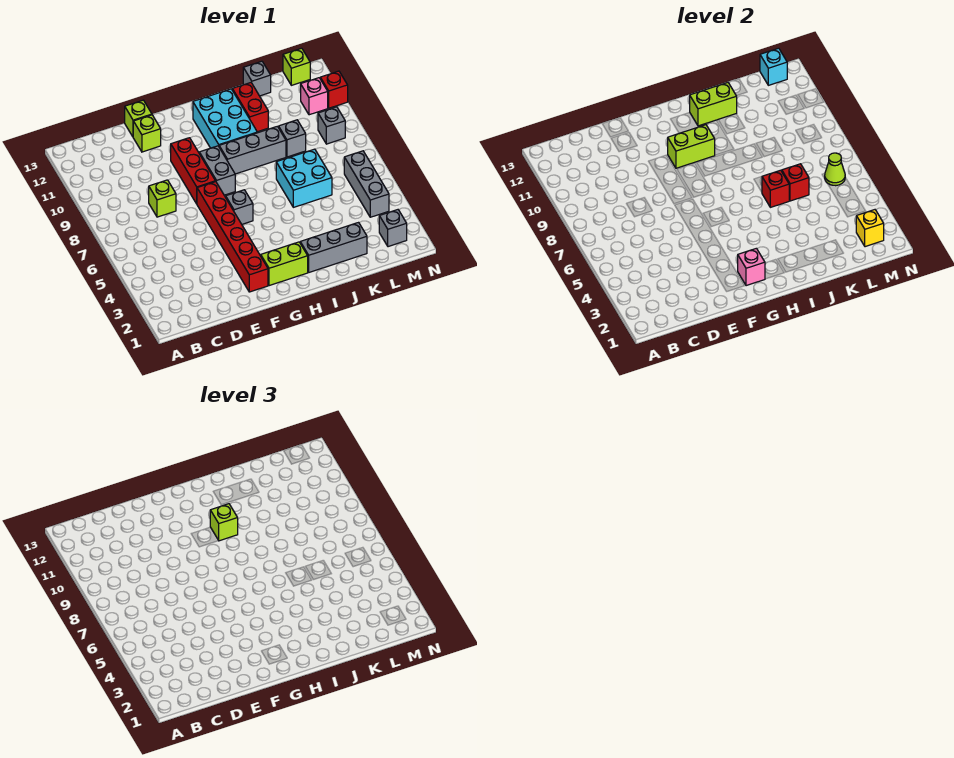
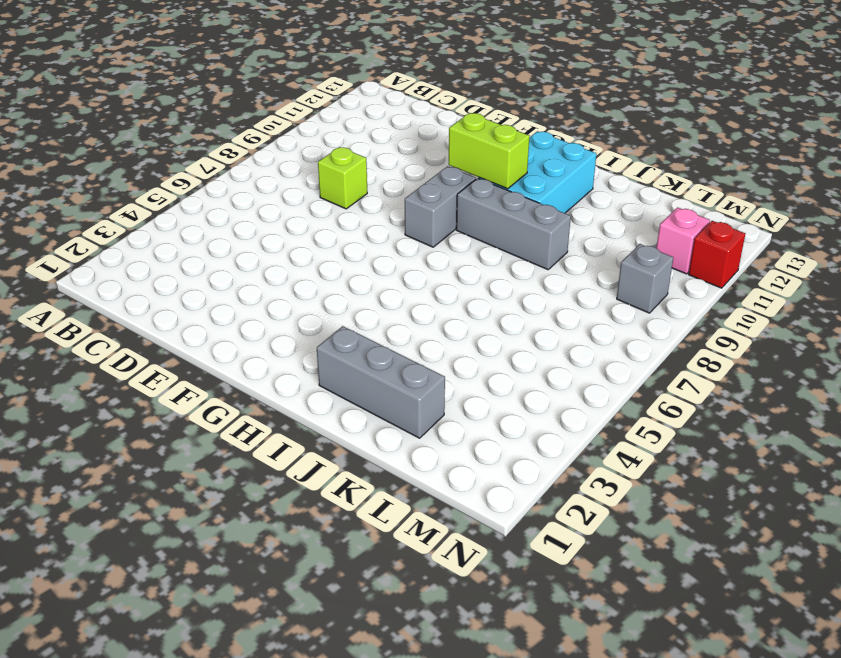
none -> lime brick E12 level 1
none -> lime brick E13 level 1
none -> red brick F2:F7 level 1
none -> red brick F8:F10 level 1

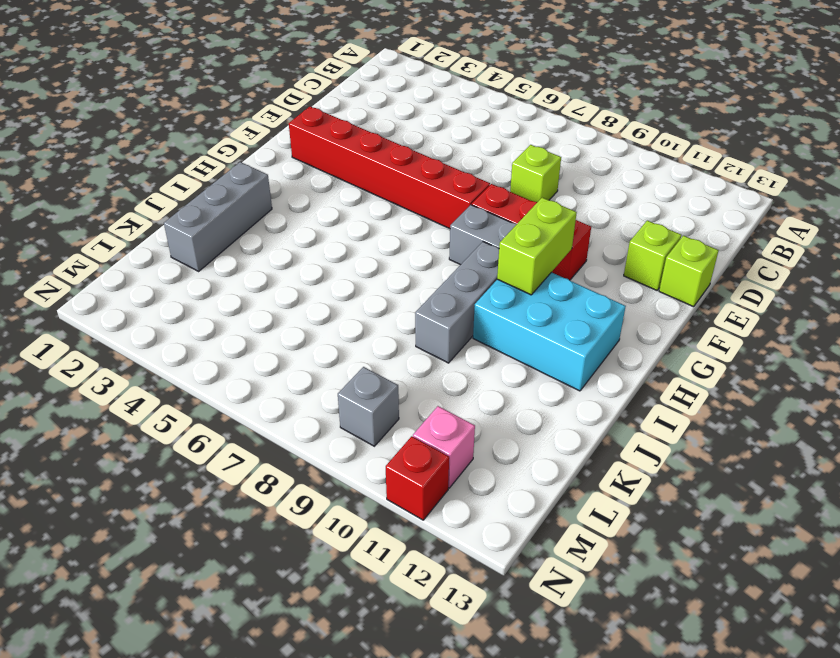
none -> lime brick G2:H2 level 1
none -> grey brick G6 level 1
none -> cyan brick J6:K7 level 1
none -> red brick J11:J12 level 1

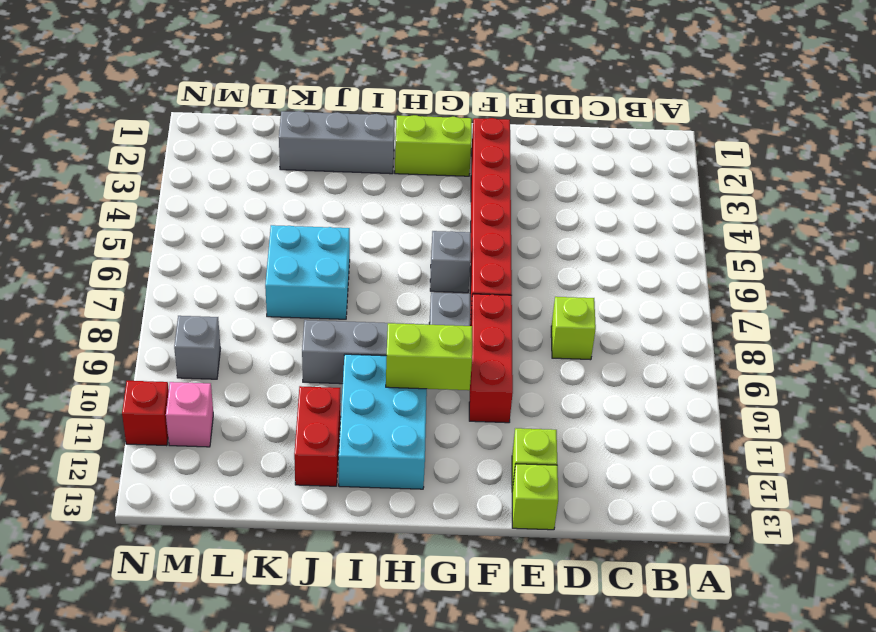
none -> grey brick K9 level 1
none -> grey brick K13 level 1
none -> grey brick M2 level 1
none -> grey brick M4:M6 level 1

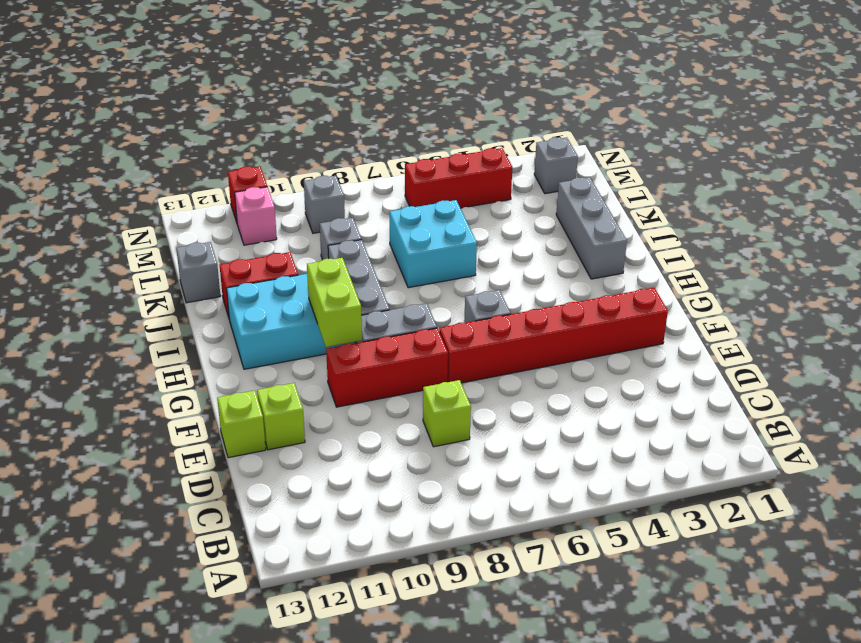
red brick M4:M6 level 1 -> grey brick M4:M6 level 1
none -> lime brick G2:H2 level 1
none -> lime brick M13 level 1
none -> pink brick G2 level 2
none -> lime brick I12:J12 level 2

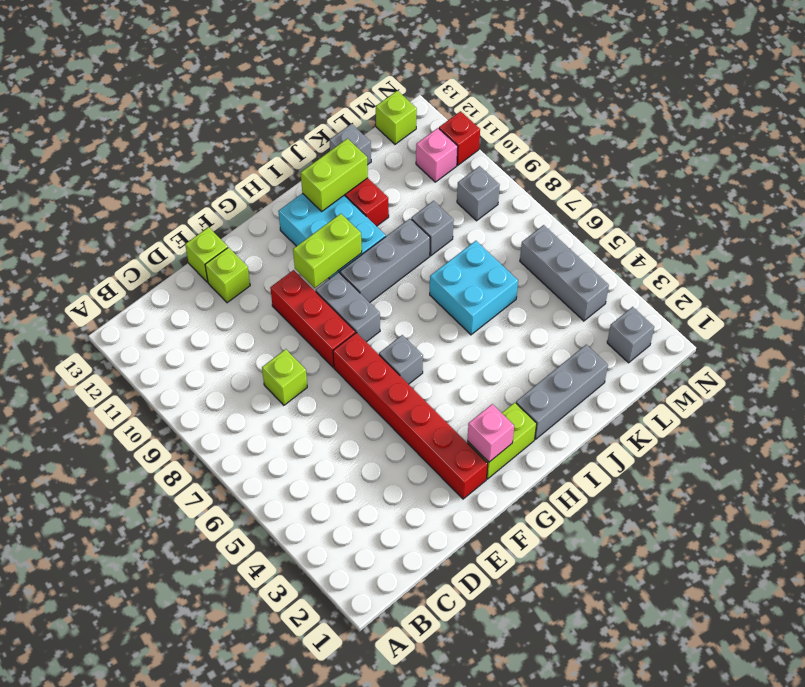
none -> red brick J6 level 2
none -> red brick K6 level 2
none -> yellow brick M2 level 2
none -> lime cone M6 level 2

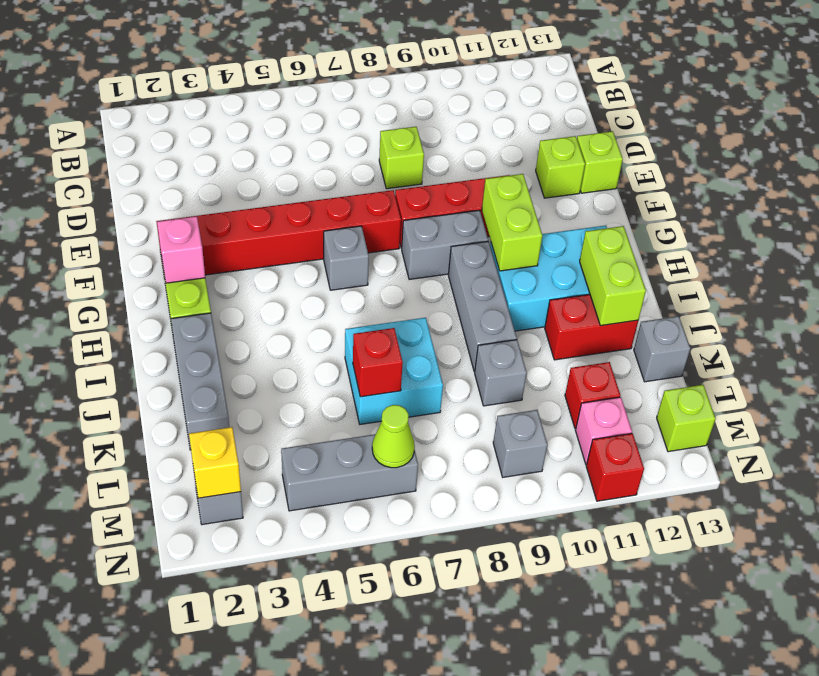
red brick L11 level 1 -> red brick J6 level 2
none -> cyan brick M13 level 2
none -> lime brick H10 level 3

